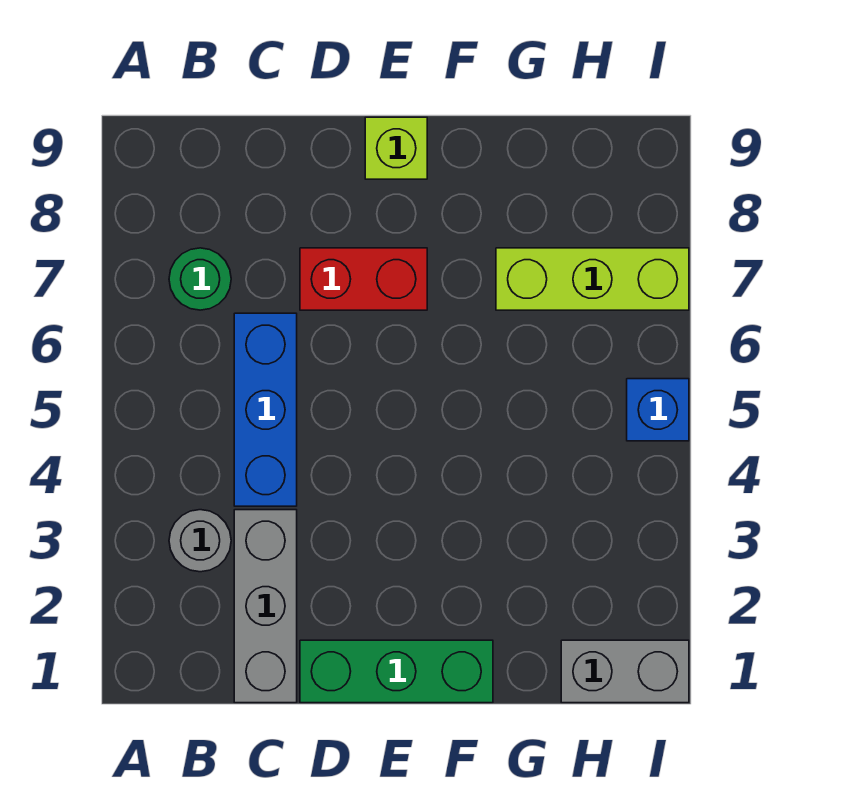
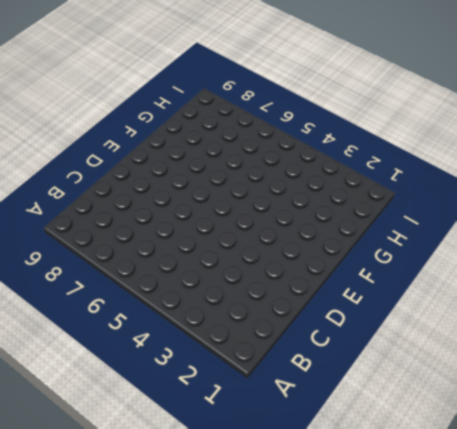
none -> grey round brick B3 level 1
none -> green round brick B7 level 1

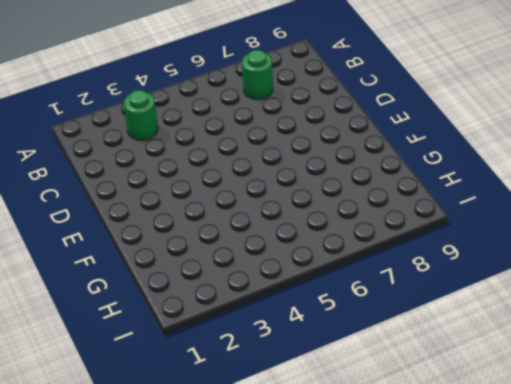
green round brick B3 level 1 -> grey round brick B3 level 1
none -> grey brick C1:C3 level 1
none -> blue brick C4:C6 level 1

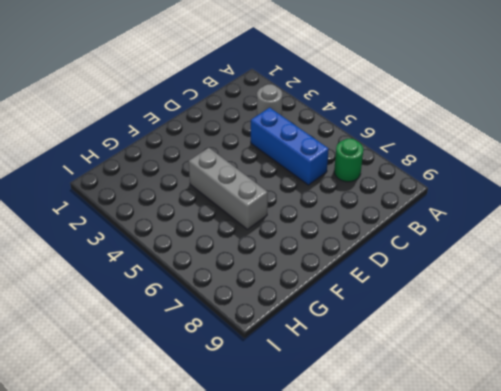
grey brick F4:F6 level 1 -> grey brick C1:C3 level 1
none -> green brick D1:F1 level 1
none -> red brick D7:E7 level 1

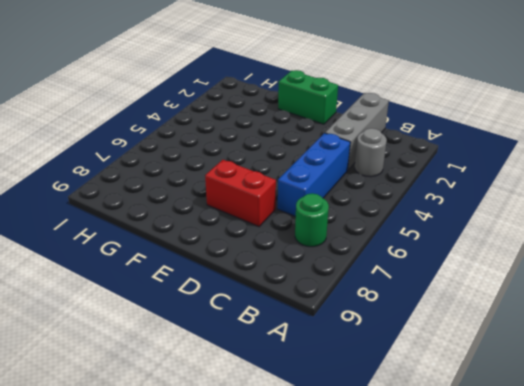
green brick E1:F1 level 1 -> green brick D1:F1 level 1
none -> lime brick E9 level 1
none -> lime brick G7:I7 level 1

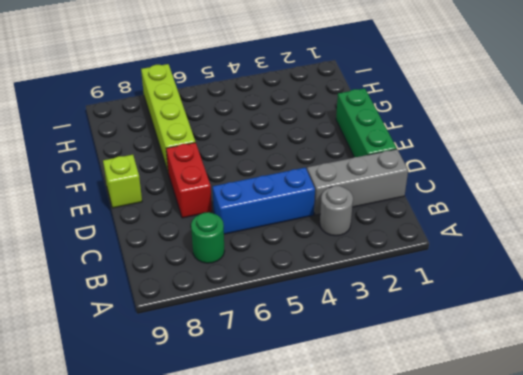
lime brick F7:I7 level 1 -> lime brick G7:I7 level 1
none -> grey brick H1:I1 level 1
none -> blue brick I5 level 1

